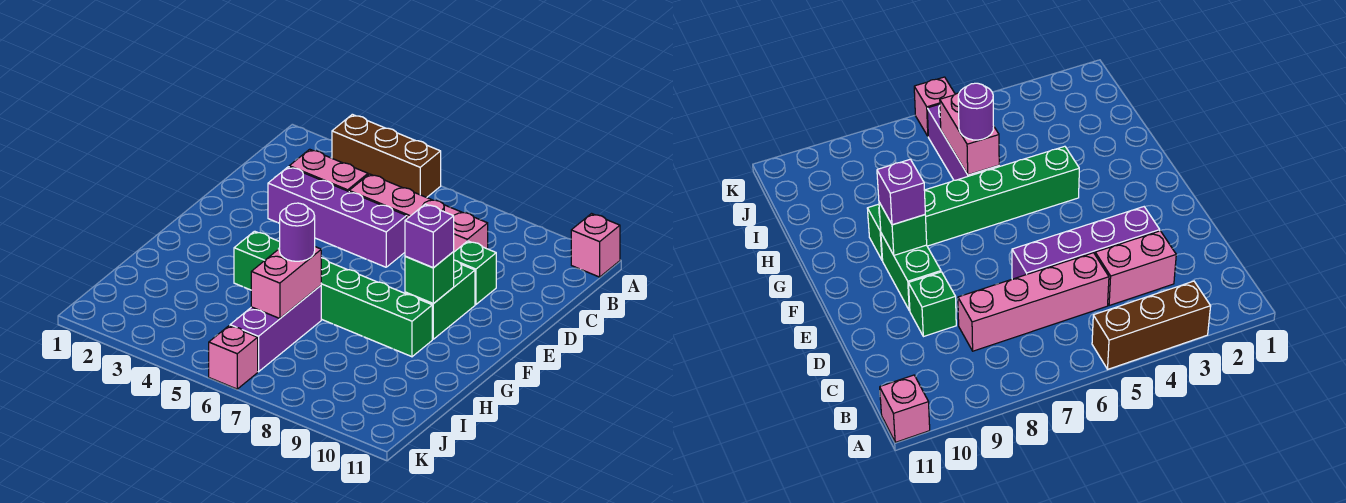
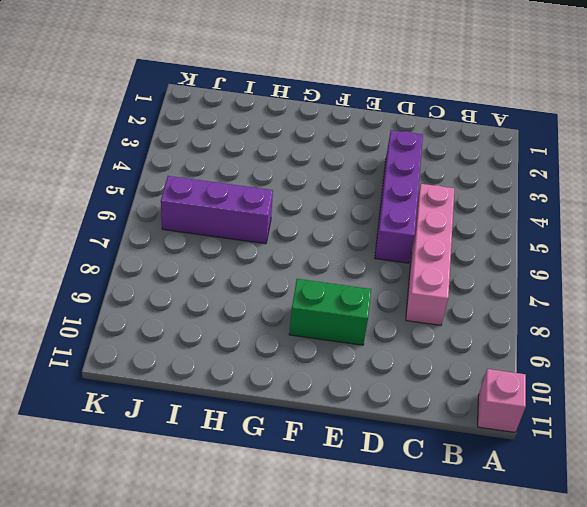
none -> brown brick A3:A5 level 1
none -> pink brick C3:C4 level 1
none -> green brick D9 level 1

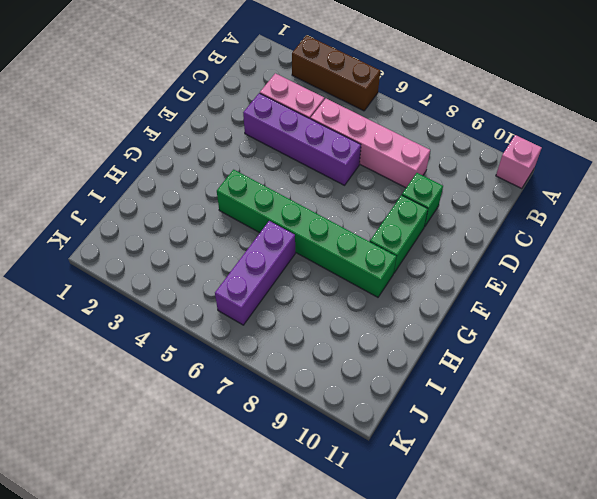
none -> pink brick K6 level 1
none -> green brick F9 level 2
none -> pink brick H6:I6 level 2

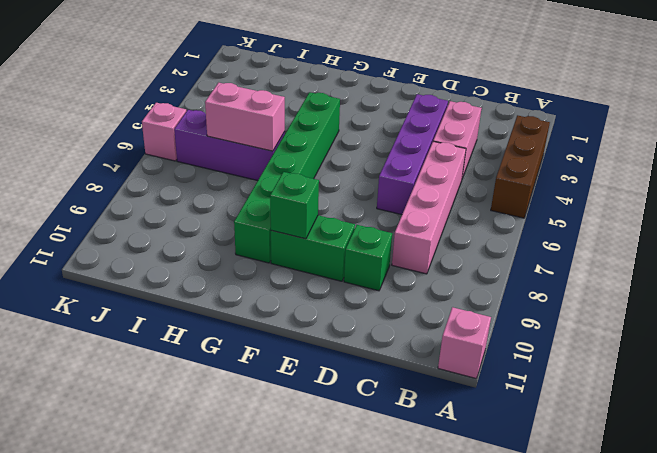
none -> purple brick F9 level 3
none -> purple round brick H6 level 3

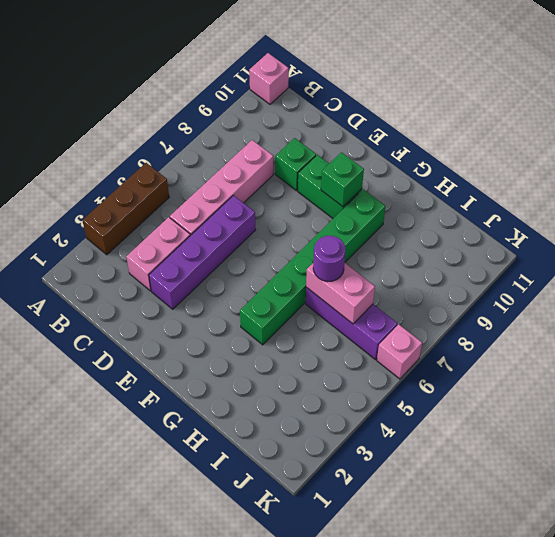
none -> purple brick F9 level 3

